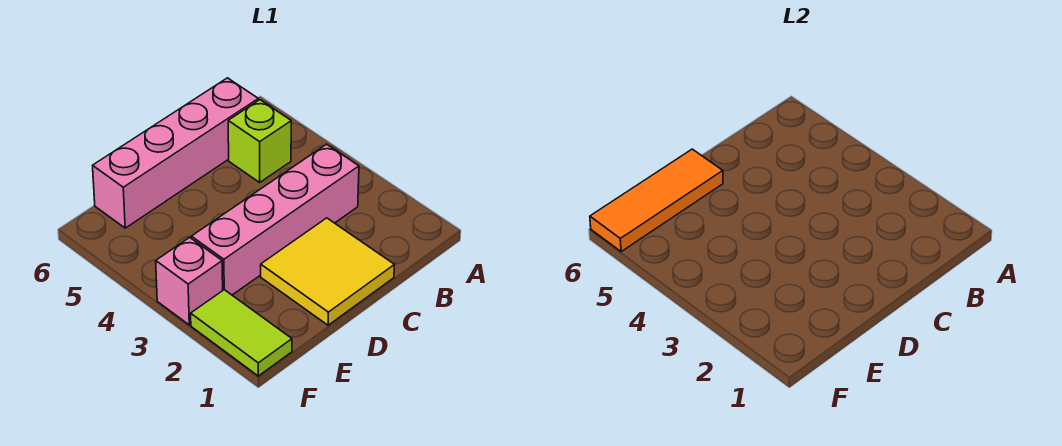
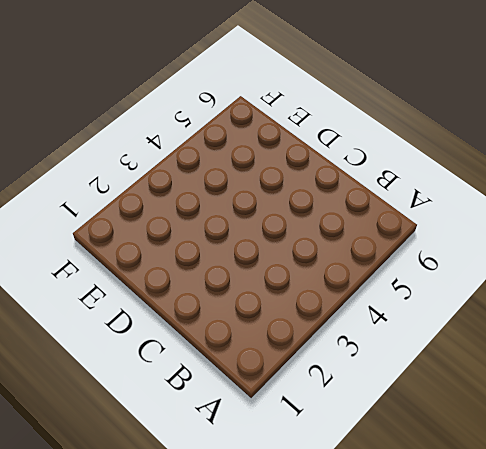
none -> pink brick B3:E3 level 1
none -> lime brick B5 level 1

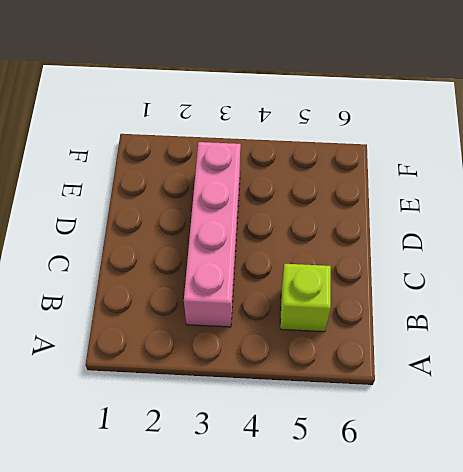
none -> pink brick B6:E6 level 1
none -> yellow tile C1:D2 level 1

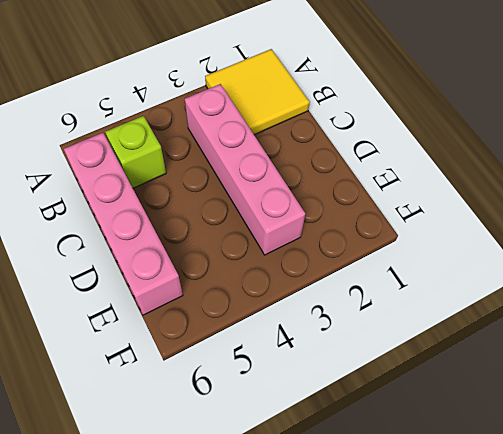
yellow tile A1:B2 level 1 -> yellow tile C1:D2 level 1
none -> lime tile F1:F2 level 1
none -> pink brick F3 level 1

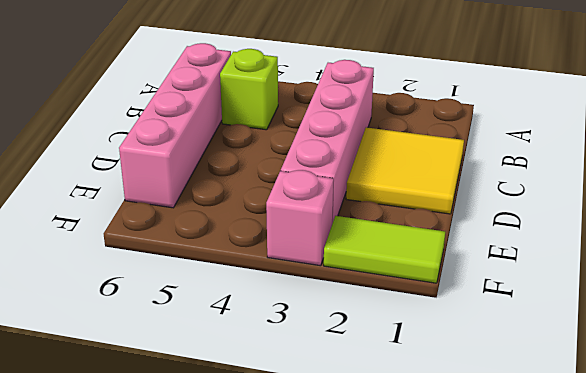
none -> orange tile D6:F6 level 2

